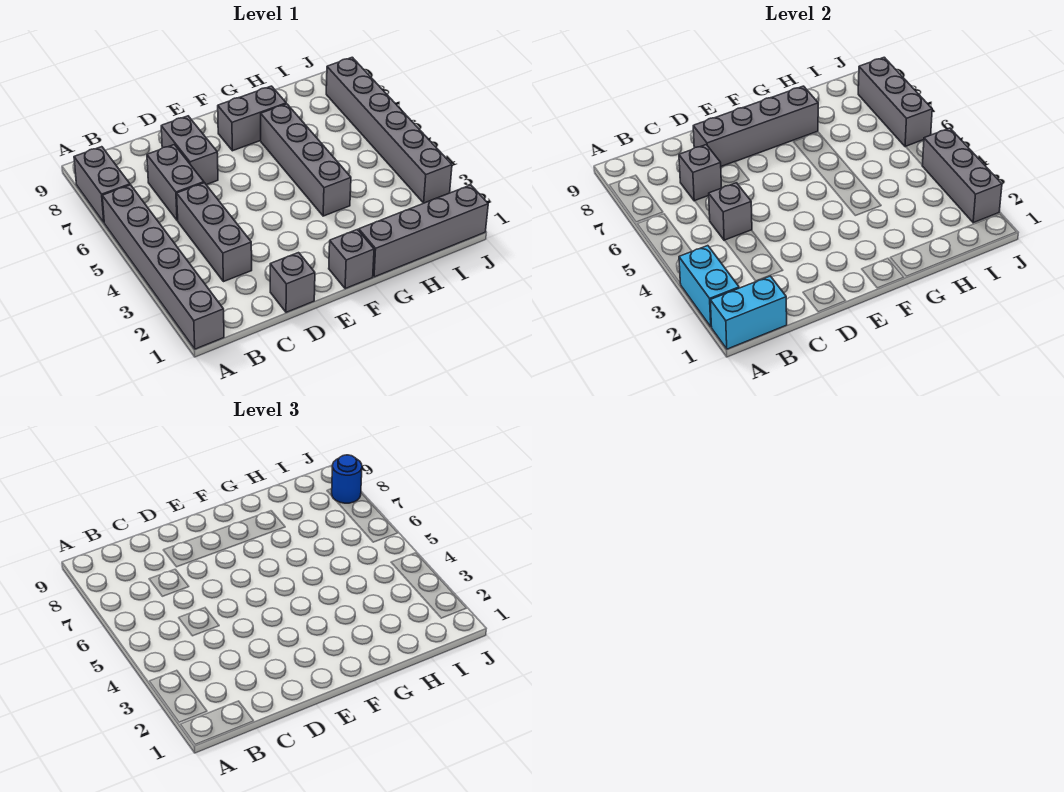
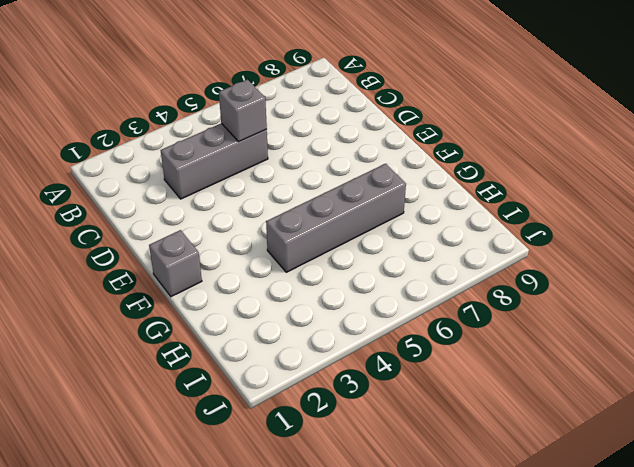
none -> grey brick A1:A6 level 1
none -> grey brick A7:A8 level 1
none -> grey brick C6:C7 level 1

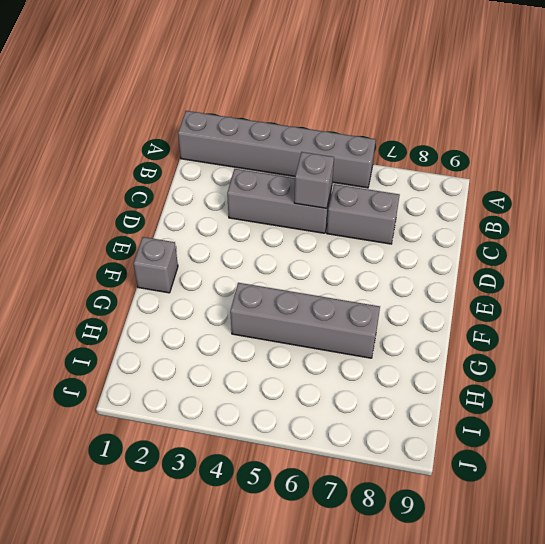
none -> grey brick A7:A8 level 1
none -> grey brick D1 level 1
none -> grey brick D7:D8 level 1

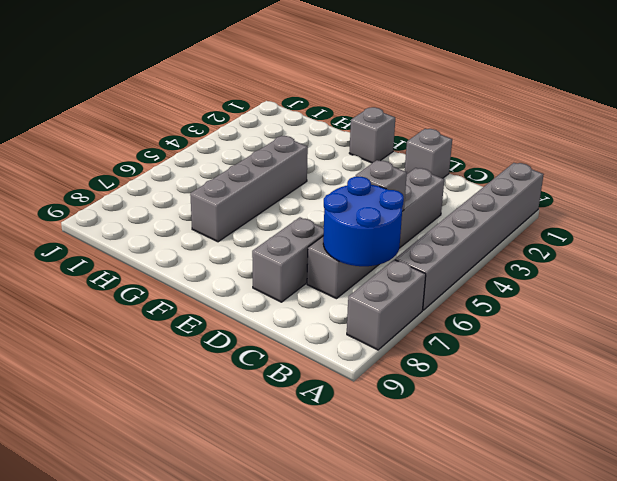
blue round brick B6:C7 level 2 -> grey brick C7 level 2
none -> grey brick F8:G8 level 1
none -> grey brick G1:J1 level 1
none -> grey brick J3:J8 level 1

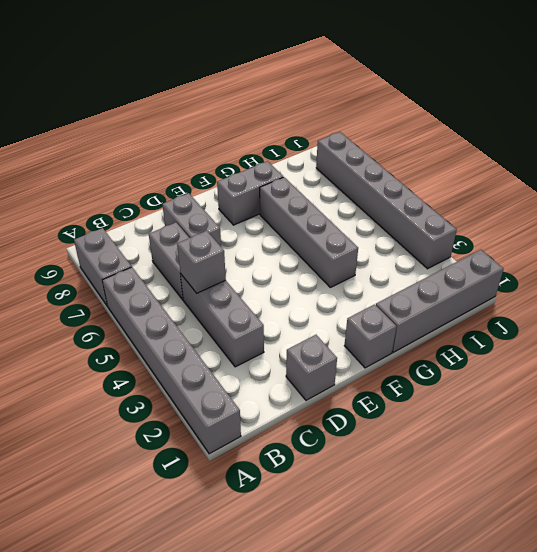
none -> cyan brick A1:B1 level 2
none -> cyan brick A2:A3 level 2
none -> grey brick C7 level 2

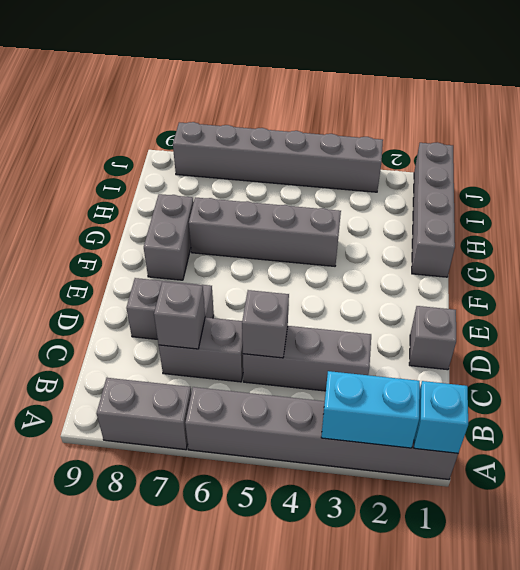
cyan brick A1 level 2 -> cyan brick A1:B1 level 2
none -> grey brick F1 level 1
none -> grey brick D8:G8 level 2
none -> grey brick J2:J4 level 2

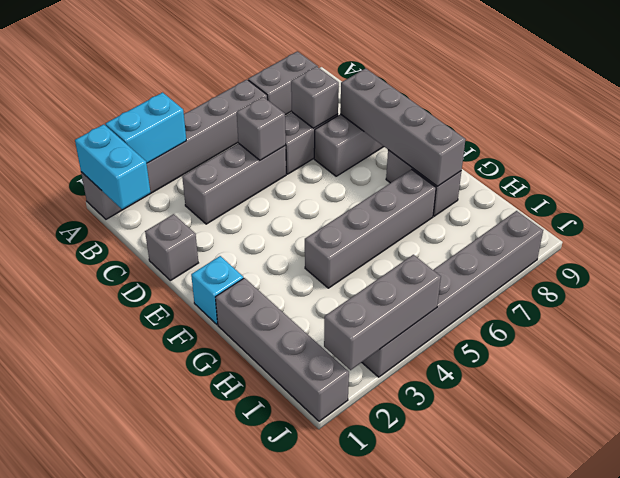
cyan brick F1 level 1 -> grey brick F1 level 1
none -> grey brick J6:J8 level 2
none -> blue round brick J8 level 3

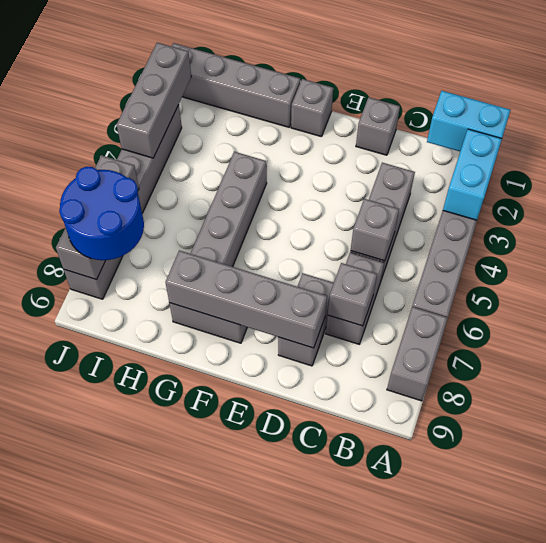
blue round brick I7:J8 level 3 -> blue round brick J8 level 3

